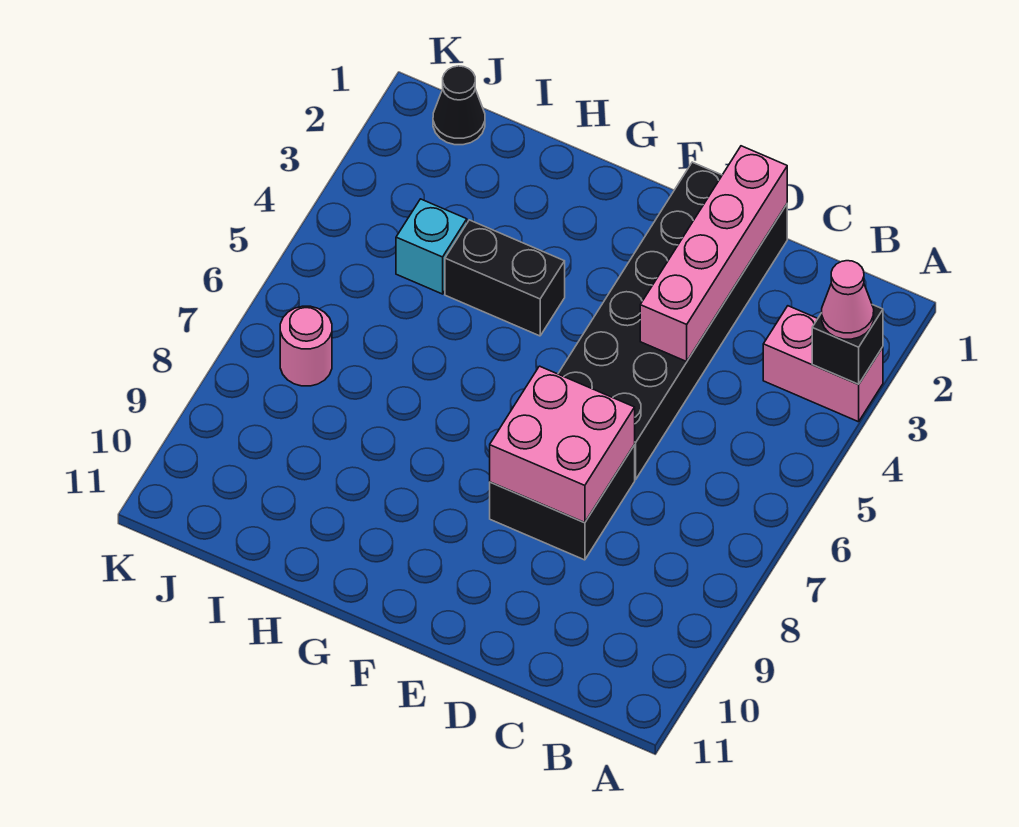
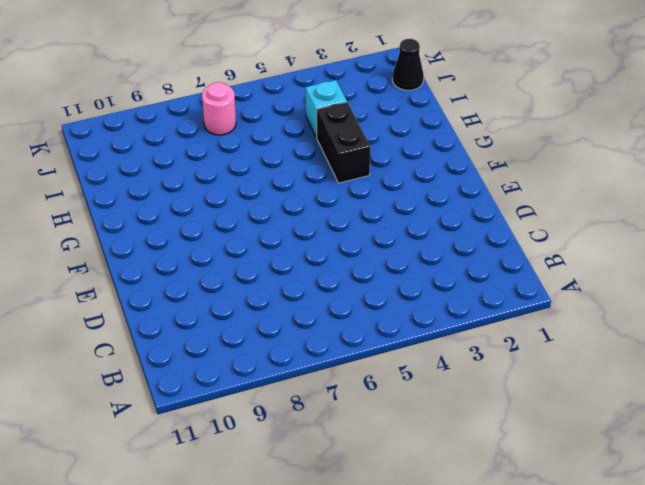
none -> pink brick A3:B3 level 1
none -> black brick D1:E6 level 1

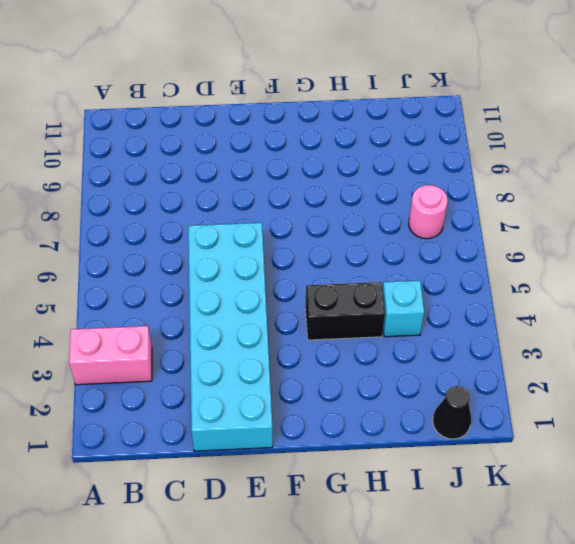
cyan brick D1:E6 level 1 -> black brick D1:E6 level 1
none -> black brick D7:E8 level 1
none -> black brick A3 level 2

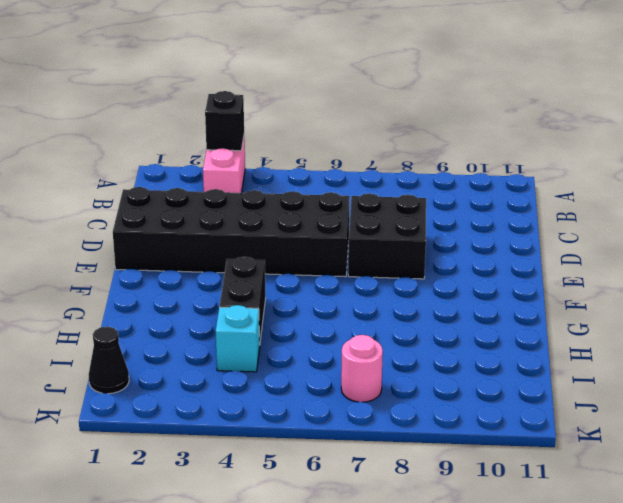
none -> pink brick D1:D4 level 2
none -> pink brick D7:E8 level 2

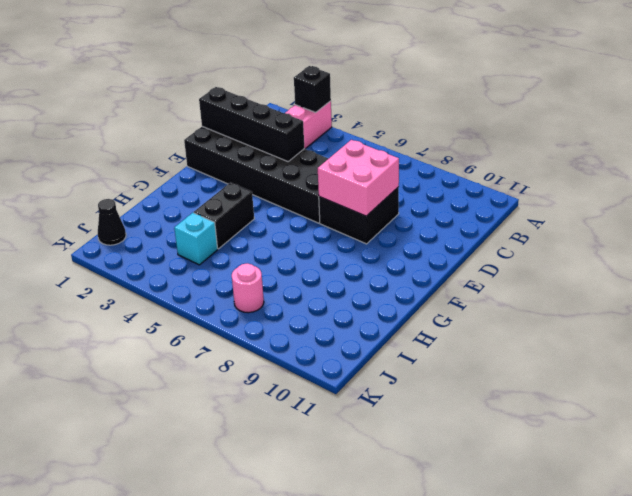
black brick D1:D4 level 2 -> pink brick D1:D4 level 2
none -> pink cone A3 level 3

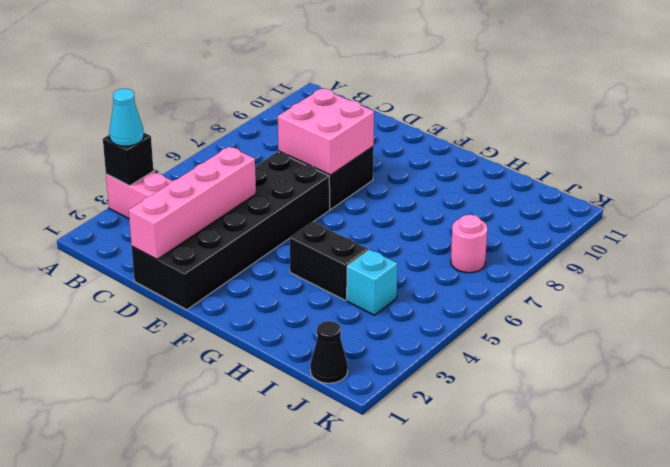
cyan cone A3 level 3 -> pink cone A3 level 3

